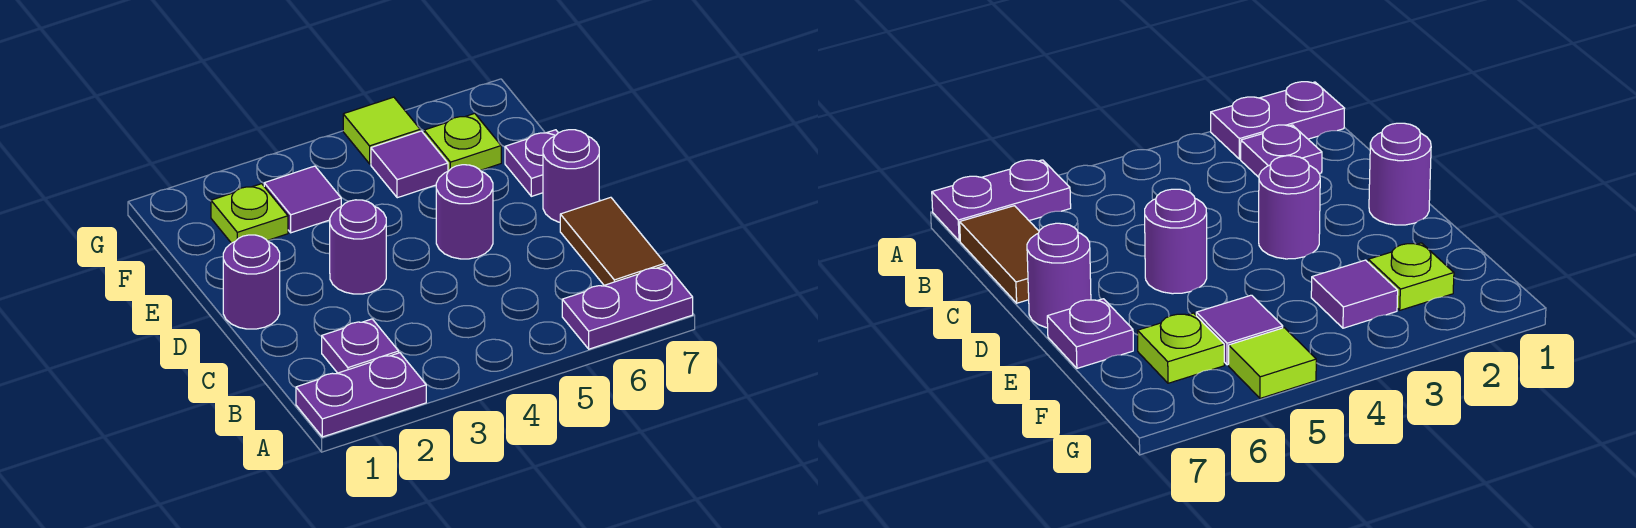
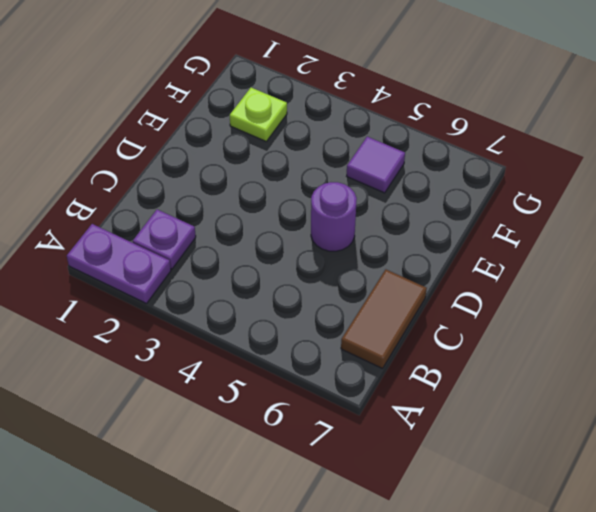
none -> purple plate A6:A7 level 1
none -> purple round brick D1 level 1
none -> purple round brick D3 level 1

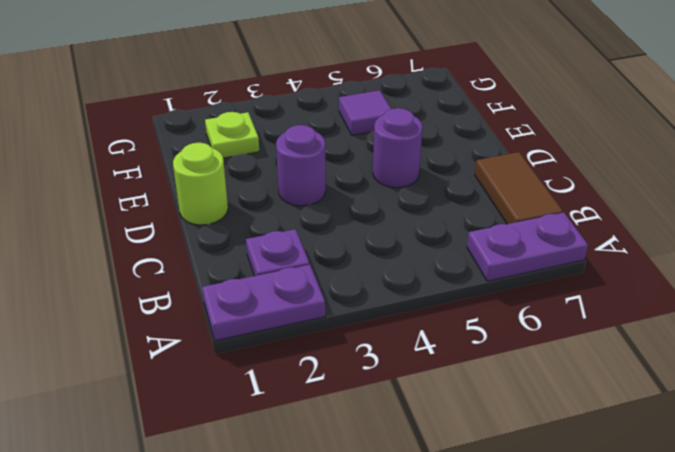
lime round brick D1 level 1 -> purple round brick D1 level 1
none -> purple round brick D7 level 1
none -> purple plate E7 level 1
none -> purple tile F3 level 1

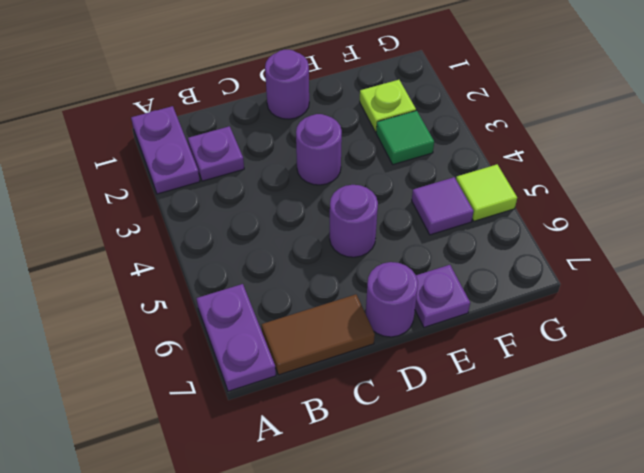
green tile F3 level 1 -> purple tile F3 level 1
none -> lime plate F6 level 1

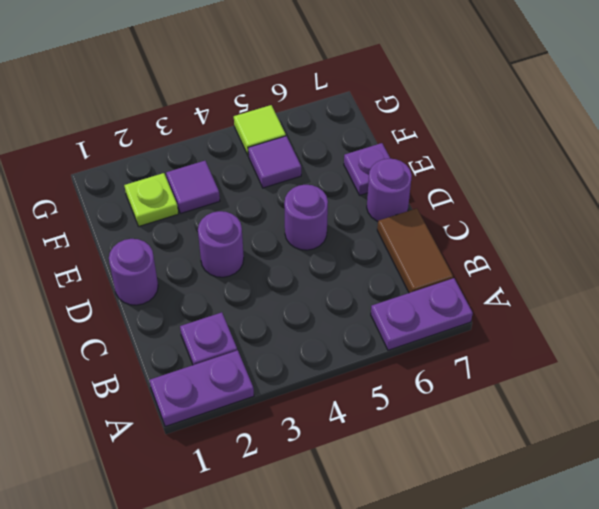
none -> lime plate F6 level 1

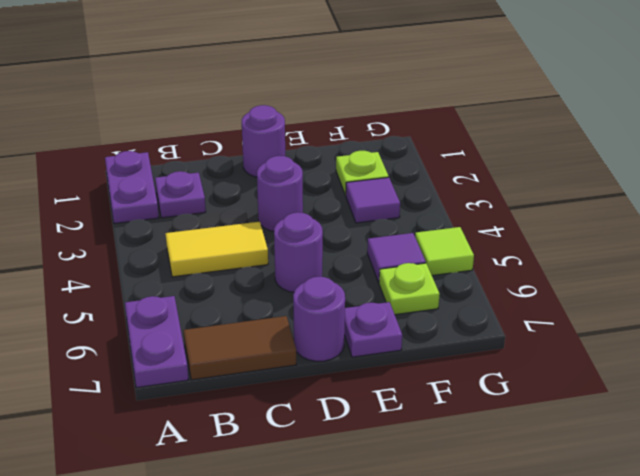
yellow tile B4:C4 level 1 -> none

